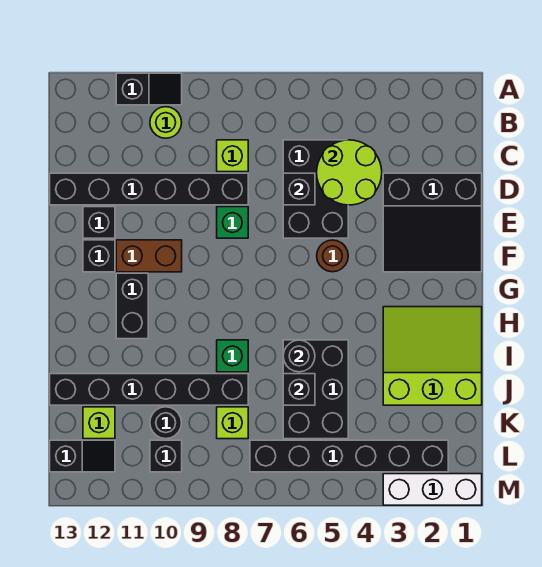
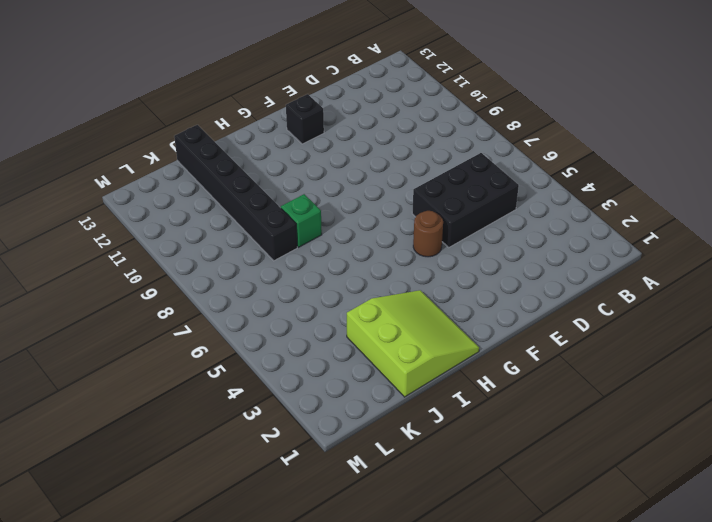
none -> black slope A10:A11 level 1 top 11
none -> lime round brick B10 level 1
none -> lime brick C8 level 1

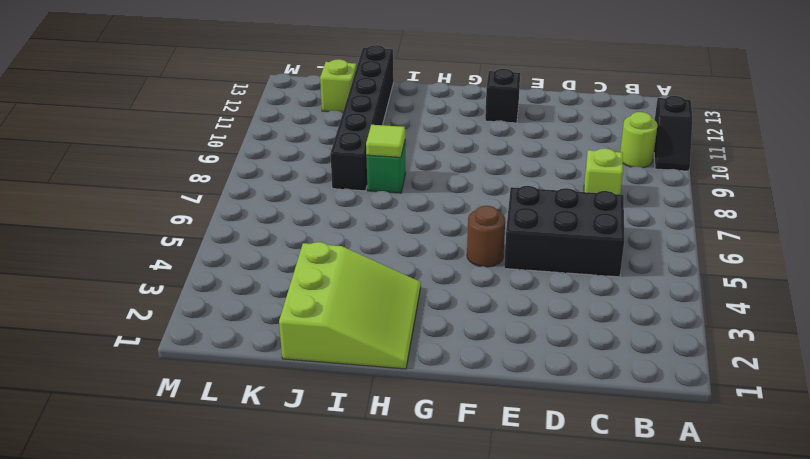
lime tile I8 level 2 -> none
none -> black slope D1:F3 level 1 top D
none -> black brick D8:D13 level 1
none -> green brick E8 level 1

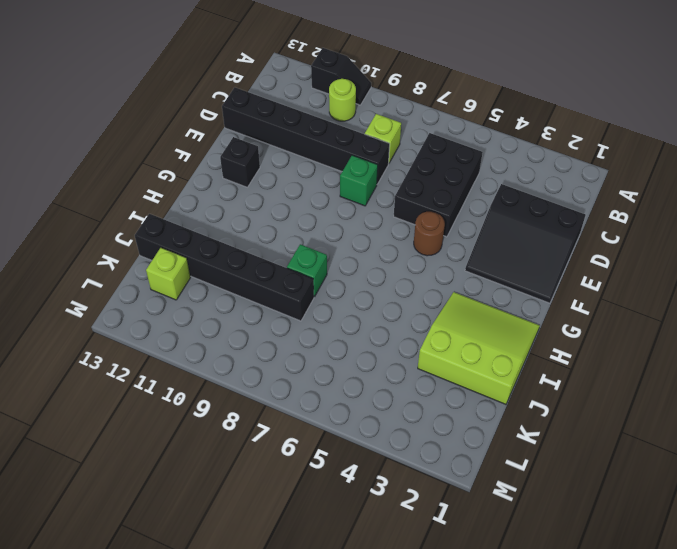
none -> black brick E12 level 1
none -> brown brick F10:F11 level 1
none -> black brick G11:H11 level 1

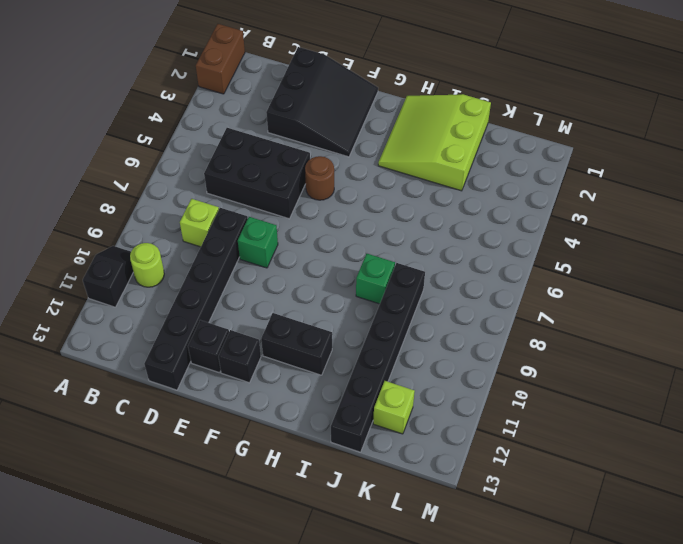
brown brick A1:A2 level 1 -> brown brick F10:F11 level 1
none -> black brick I5:K6 level 1
none -> lime brick K8 level 1
none -> black round brick K10 level 1

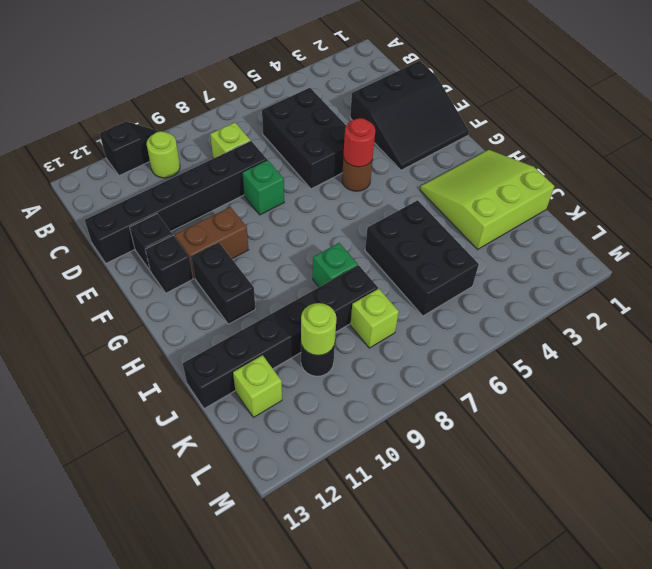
red round brick F5 level 2 -> none
lime round brick K10 level 2 -> none
none -> black brick L2:L7 level 1
none -> black brick L10 level 1
none -> black slope L12:L13 level 1 top 13

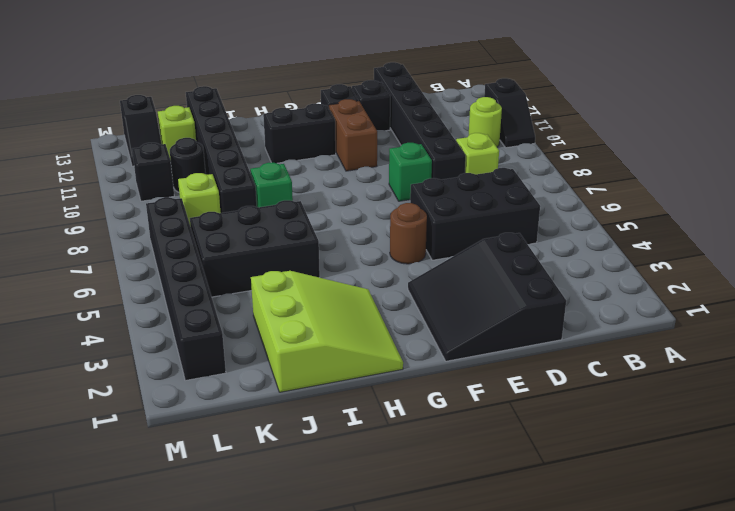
none -> white brick M1:M3 level 1
none -> lime round brick C4:D5 level 2
none -> black brick D6 level 2

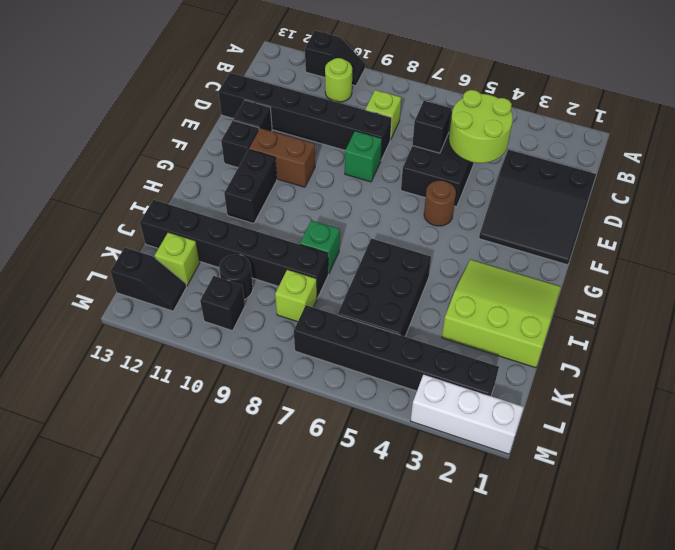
none -> black round brick I6 level 2
none -> black brick J6 level 2

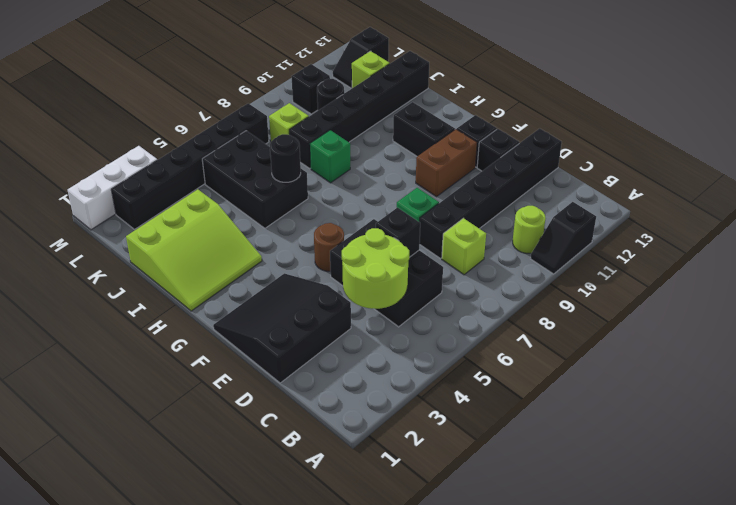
none -> black brick J6 level 2

